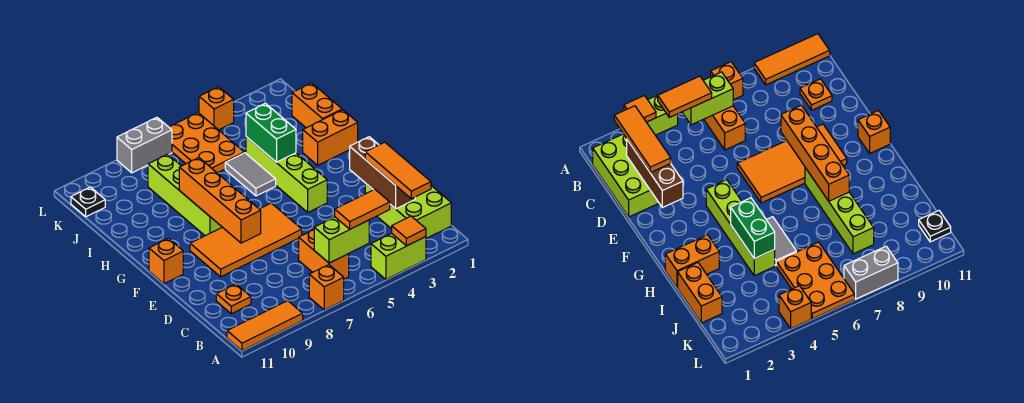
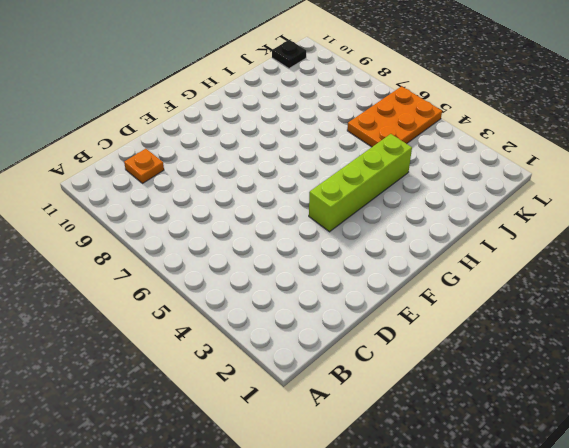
none -> lime brick A3:A4 level 1
none -> orange brick A7 level 1
none -> orange tile A9:A11 level 1

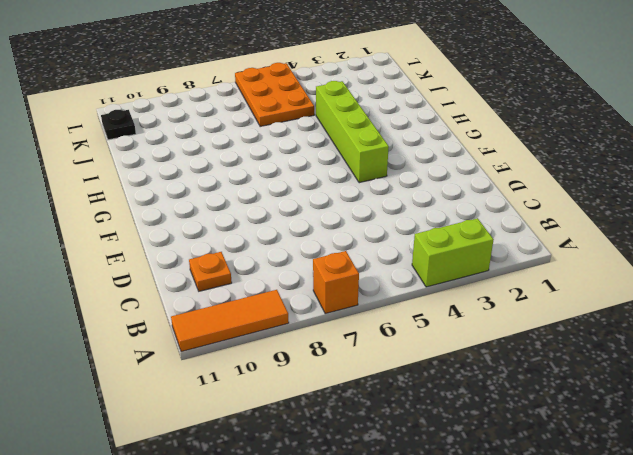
none -> lime brick B1:D2 level 1
none -> orange brick B6:C6 level 1
none -> orange tile E6:F9 level 1

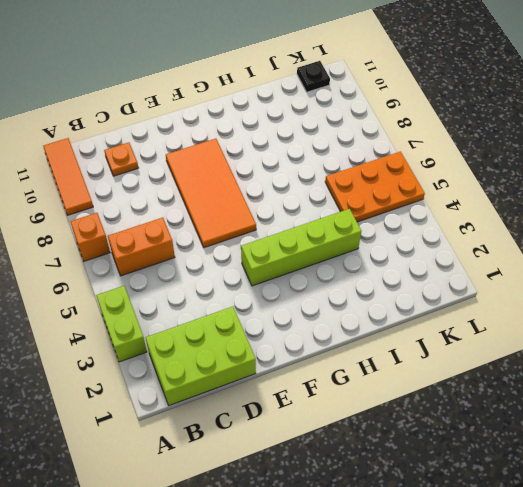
none -> orange brick F11 level 1
none -> lime brick G8:J8 level 1
none -> orange brick H1:H2 level 1

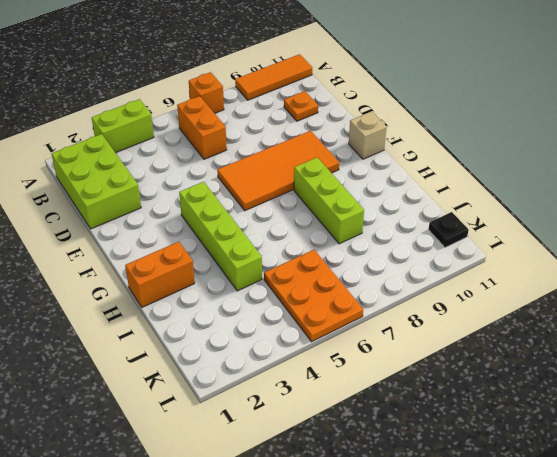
tan brick F11 level 1 -> orange brick F11 level 1
lime brick G8:I8 level 1 -> lime brick G8:J8 level 1
none -> grey tile H5:I5 level 1
none -> orange brick I1:J1 level 1
none -> orange brick L4 level 1

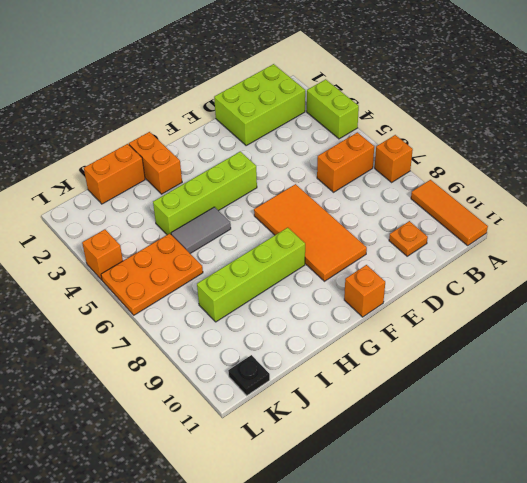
none -> grey brick L7:L8 level 1
none -> orange tile A3 level 2
none -> lime brick B5:B6 level 2

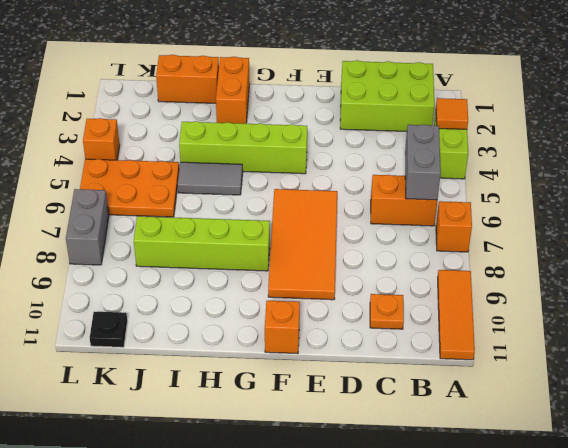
grey brick B5:B6 level 2 -> lime brick B5:B6 level 2
none -> brown brick C2:E2 level 2
none -> orange brick E8:H8 level 2
none -> green brick H4:I4 level 2

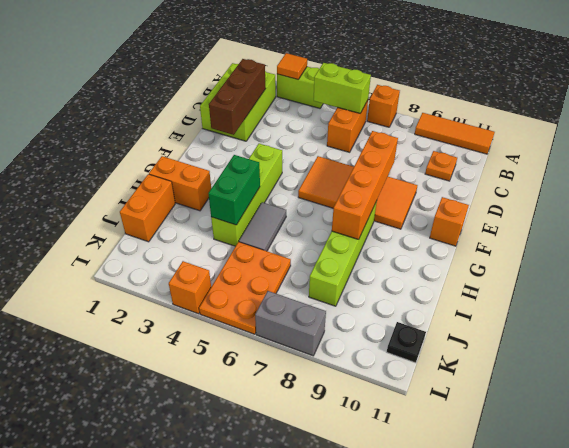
none -> orange tile B2:D2 level 3
none -> orange tile B4:B5 level 3

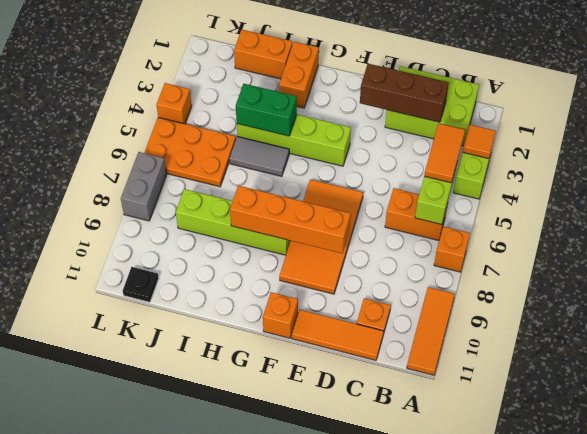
orange tile C11:E11 level 1 -> orange tile B2:D2 level 3

